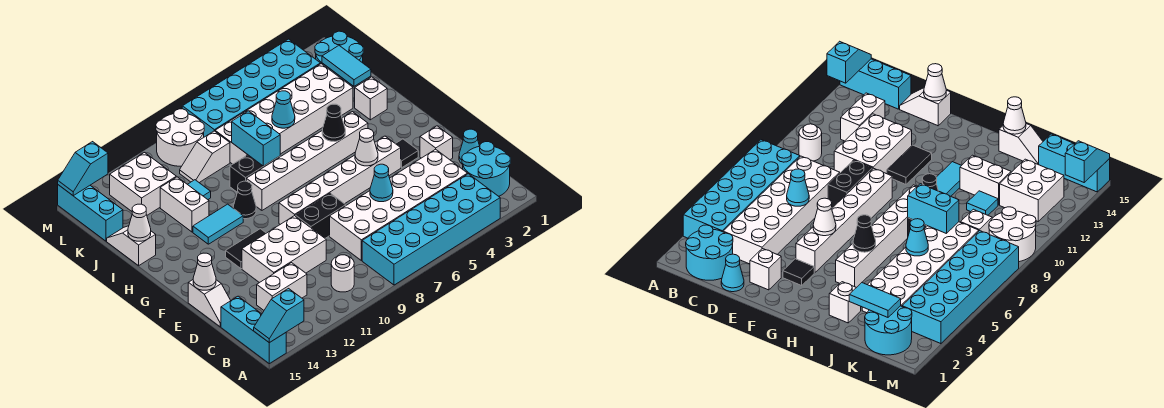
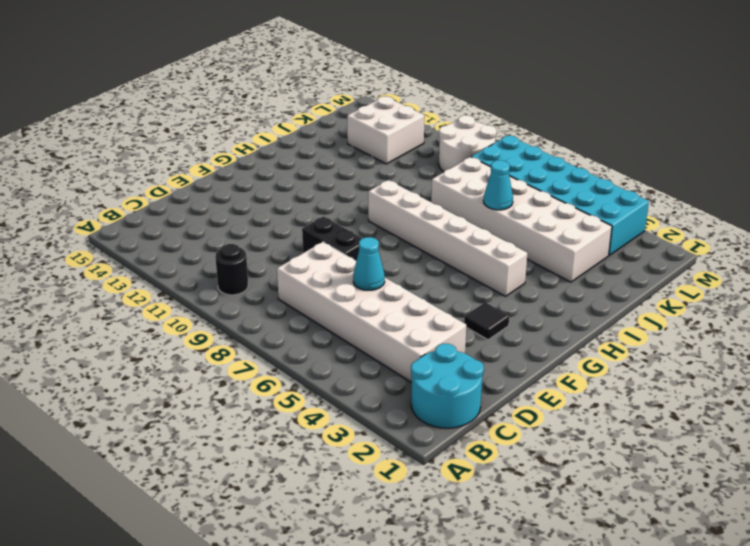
black round brick B10 level 1 -> white round brick B10 level 1
none -> cyan brick A3:B8 level 1
none -> cyan brick A15:C15 level 1
none -> white brick C12:C13 level 1
none -> cyan cone D1 level 1

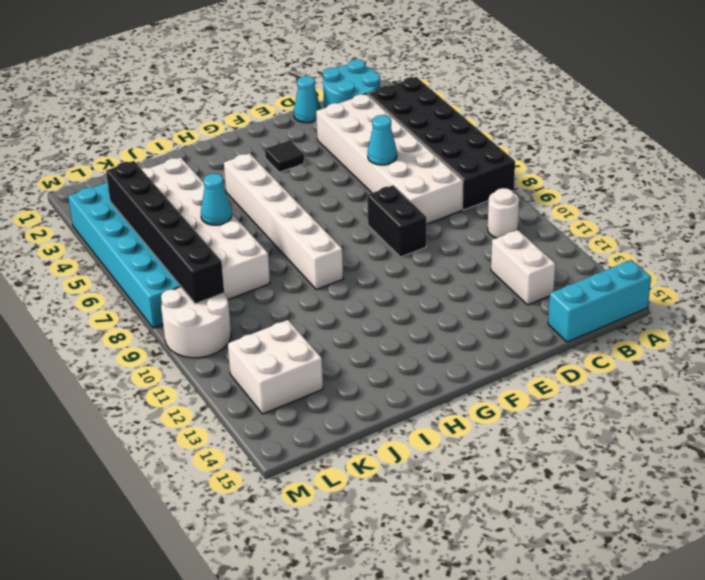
black brick A3:B8 level 1 -> cyan brick A3:B8 level 1
black brick L4:L9 level 2 -> none
none -> white brick D10:E12 level 1
none -> white slope D15:E15 level 1 top E
none -> white brick E2 level 1
none -> white brick F4:F9 level 1

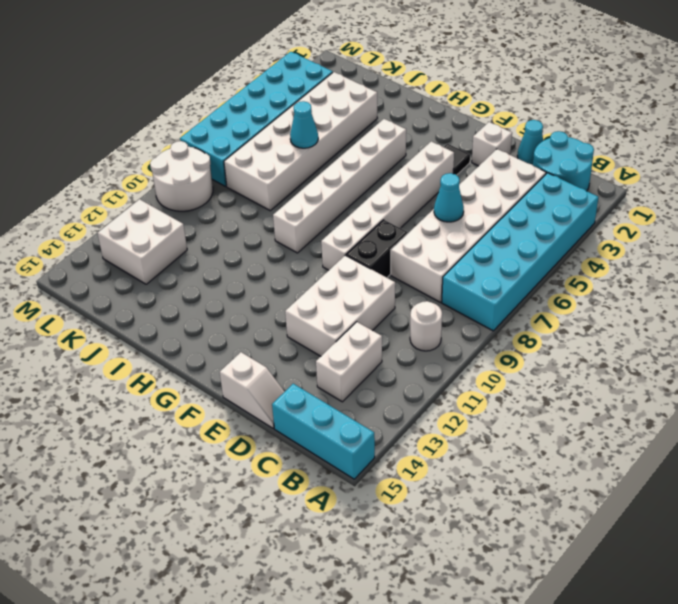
none -> black tile F11:F12 level 1
none -> black cone H10 level 1
none -> cyan tile H11:H12 level 1
none -> white brick I2 level 1

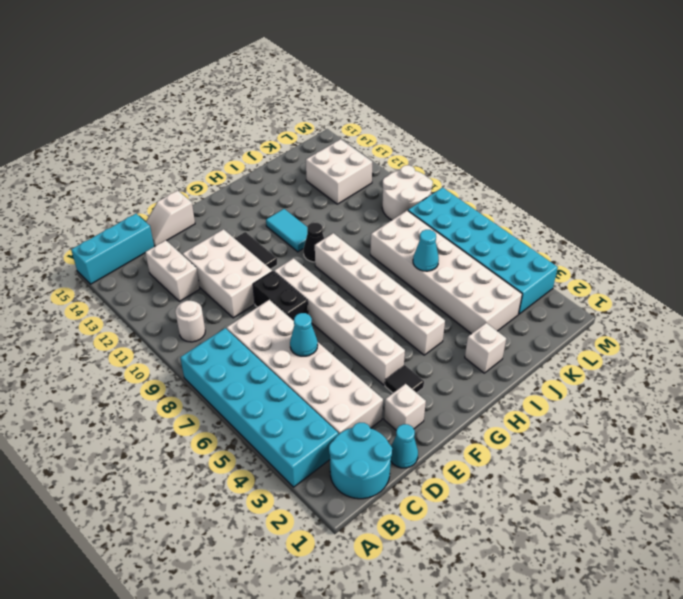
none -> black brick I8:I9 level 1
none -> white brick I12:J12 level 1
none -> white slope I15:J15 level 1 top I
none -> cyan tile J11 level 1

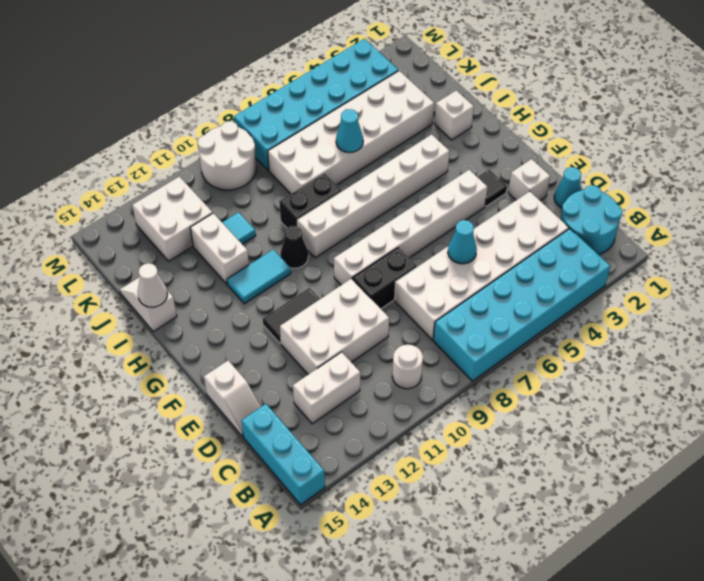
none -> cyan round brick K1:L2 level 1
none -> white slope K9:K10 level 1 top 9
none -> cyan brick K15:M15 level 1
none -> cyan slope A14:A15 level 2 top 14

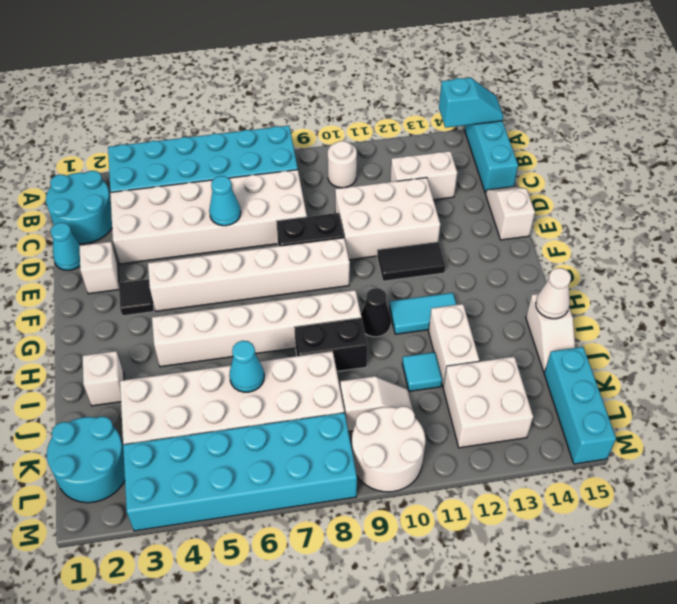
none -> white cone E15 level 2
none -> white cone F5 level 2
none -> black cone H5 level 2
none -> cyan brick I8:J8 level 2

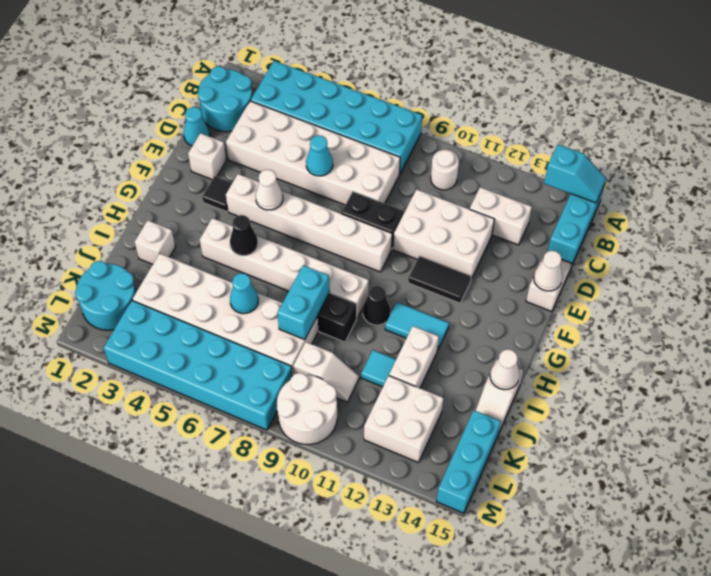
none -> cyan tile J2:K2 level 2
none -> cyan slope M14:M15 level 2 top 14

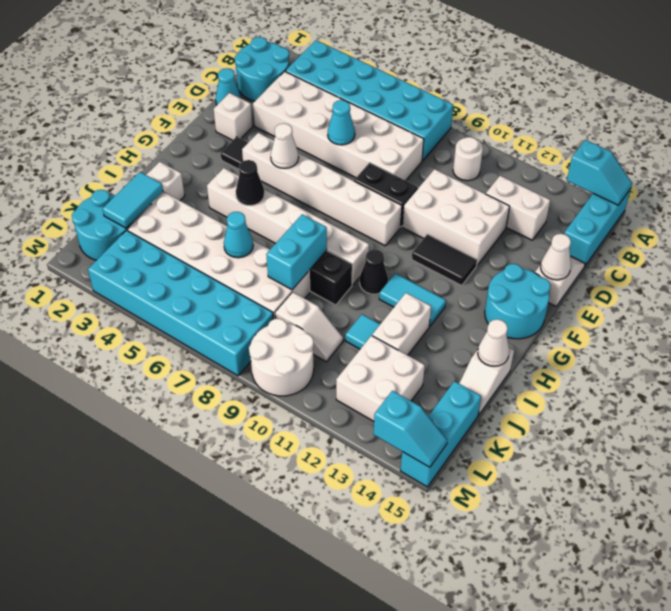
cyan round brick F14:G15 level 1 -> none

